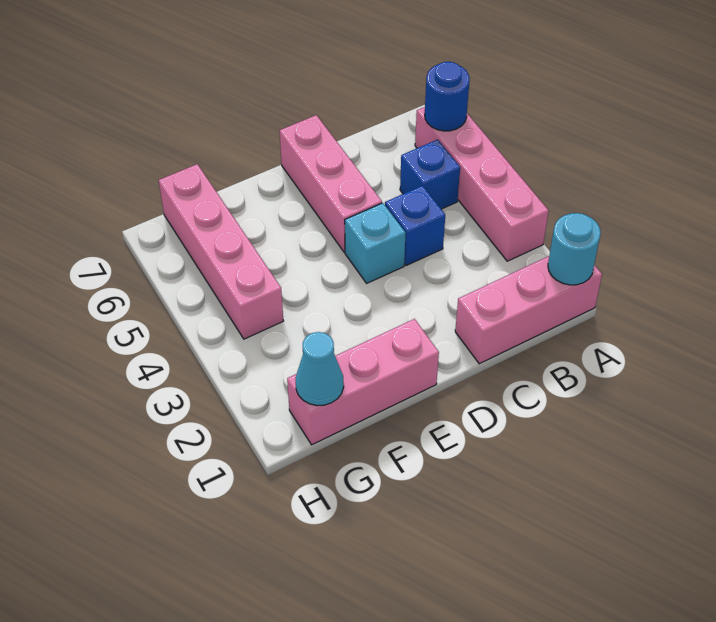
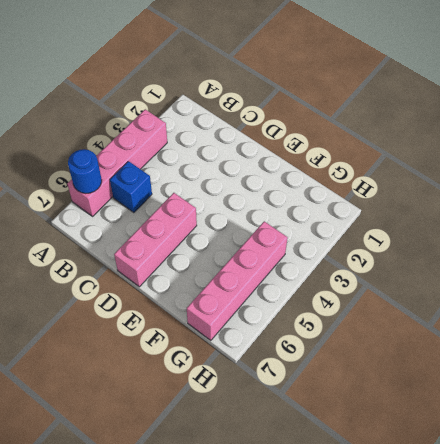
none -> pink brick A1:C1 level 1
none -> blue brick C4 level 1

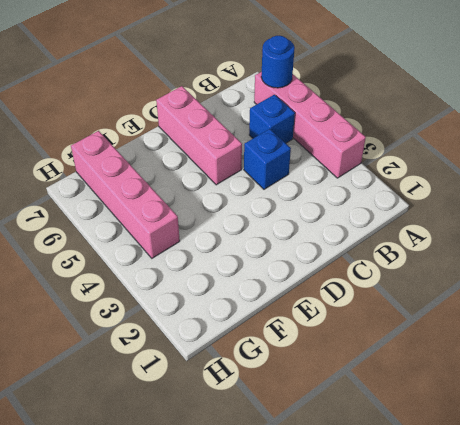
none -> pink brick A1:C1 level 1
none -> cyan brick D4 level 1

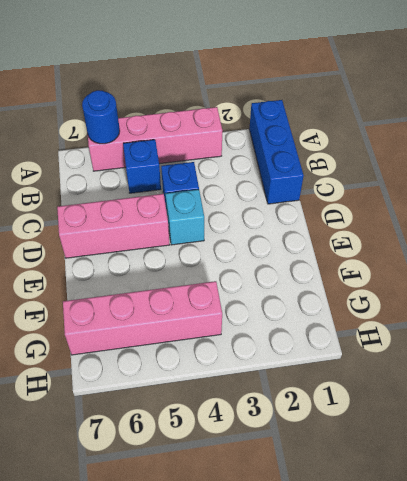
blue brick A1:C1 level 1 -> pink brick A1:C1 level 1
none -> pink brick E1:G1 level 1
none -> cyan round brick A1 level 2

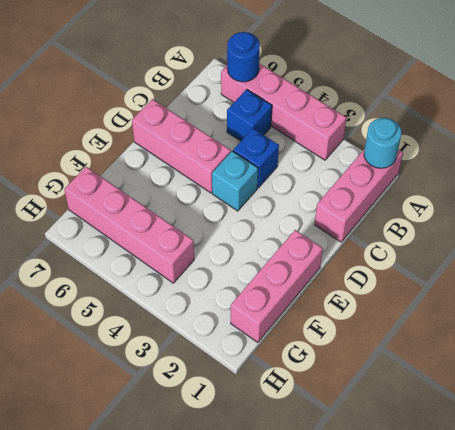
none -> cyan cone G1 level 2

